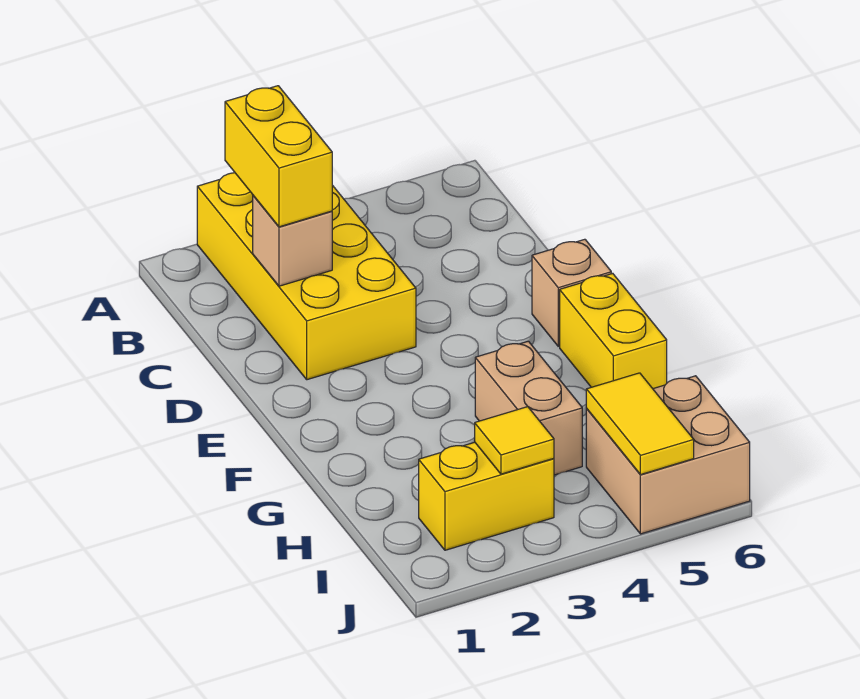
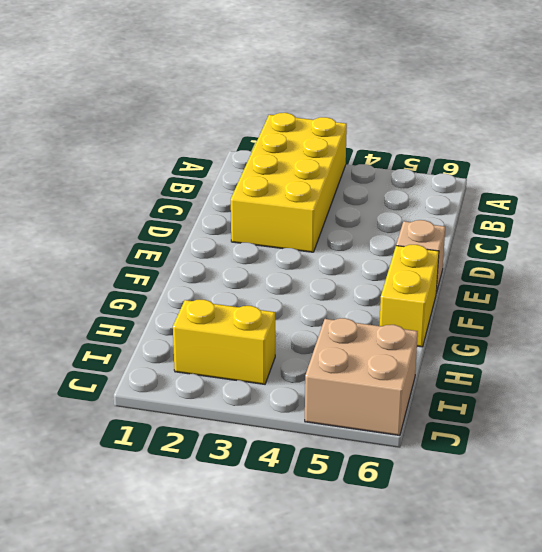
none -> tan brick G4:H4 level 1
none -> tan brick C2 level 2

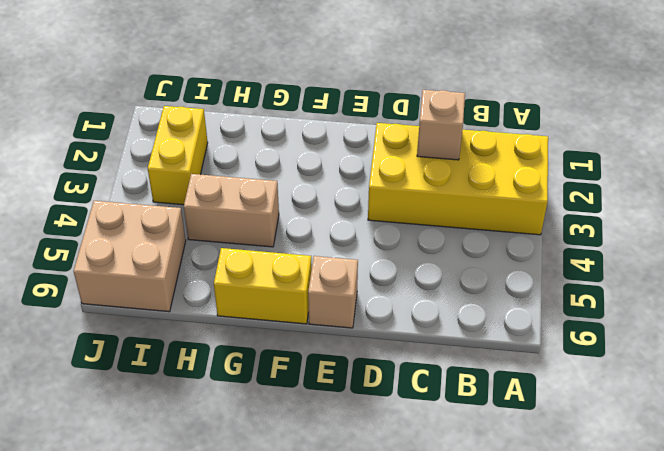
none -> yellow tile I3 level 2
none -> yellow tile I5:J5 level 2

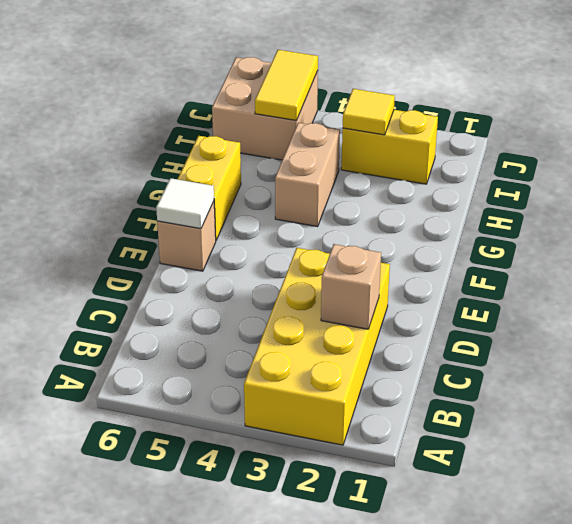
white tile E6 level 2 -> none
none -> yellow brick B2:C2 level 3

